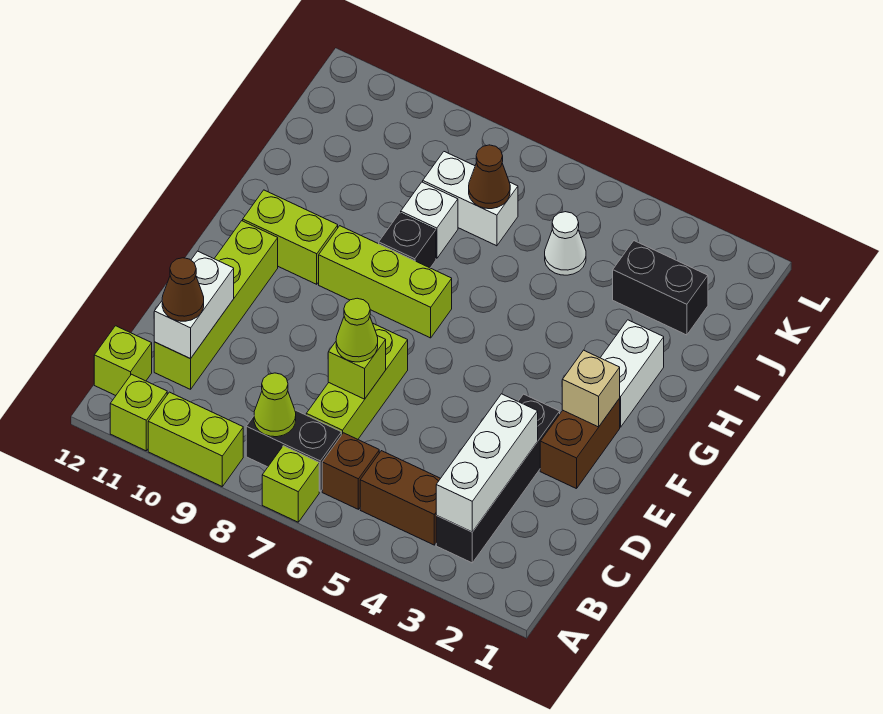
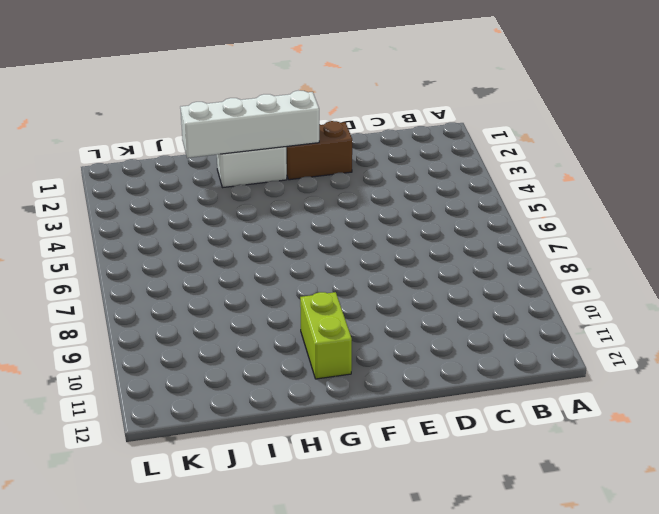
white brick F2:I2 level 2 -> tan brick F2 level 2
none -> lime brick A7 level 1
none -> lime brick A9:A10 level 1
none -> lime brick A11 level 1

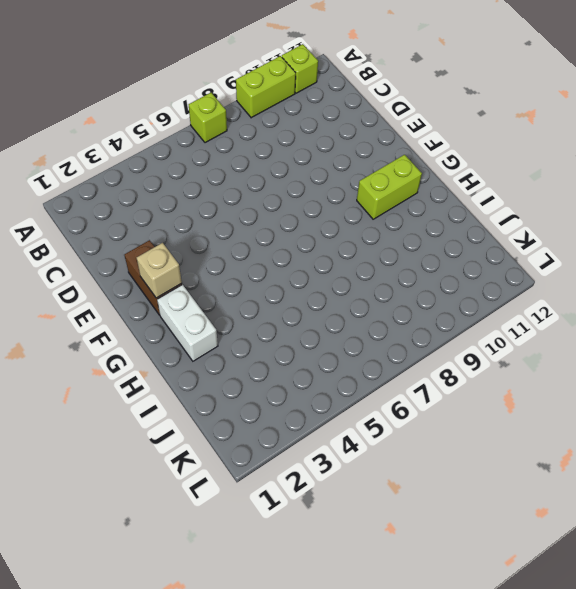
none -> black brick B3:E3 level 1
none -> brown brick B4:B5 level 1
none -> brown brick B6 level 1

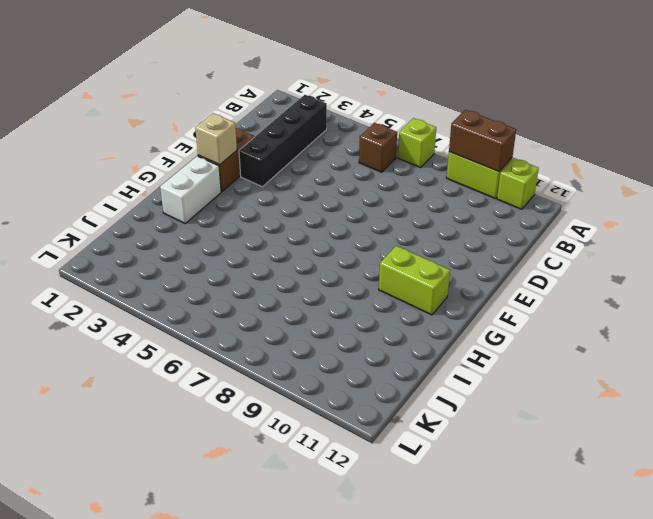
brown brick A9:A10 level 2 -> brown brick B4:B5 level 1
none -> black brick B7:B8 level 1
none -> lime brick B12 level 1
none -> lime brick C7:E7 level 1

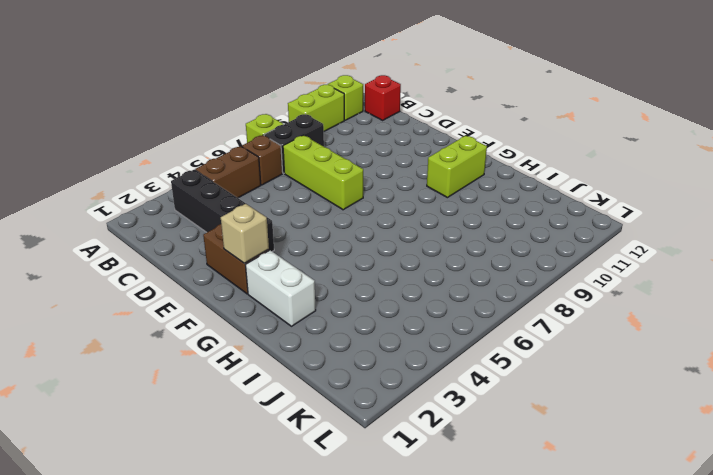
red brick B12 level 1 -> lime brick B12 level 1
none -> lime brick C11:F11 level 1
none -> lime brick G7:G9 level 1
none -> black brick H8 level 1

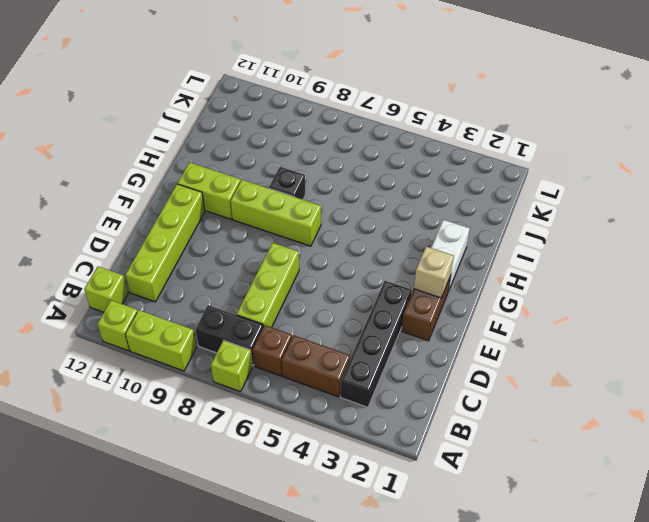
none -> white brick I8 level 1
none -> black brick J2:J3 level 1
none -> white cone J5 level 1

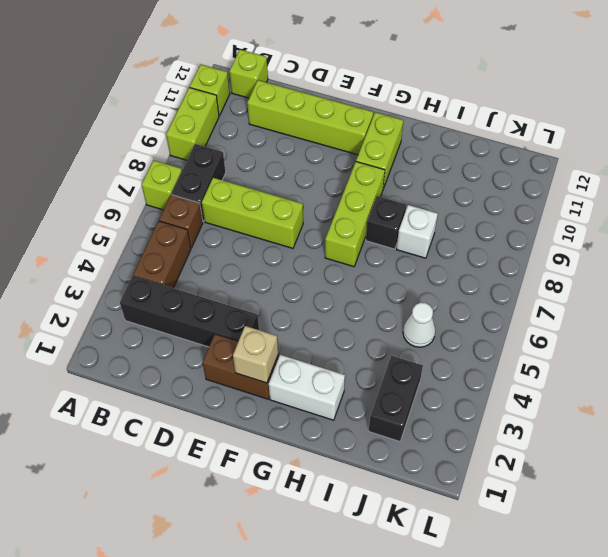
none -> white brick J7:J8 level 1
none -> white brick B3:D3 level 2
none -> lime cone B8 level 2

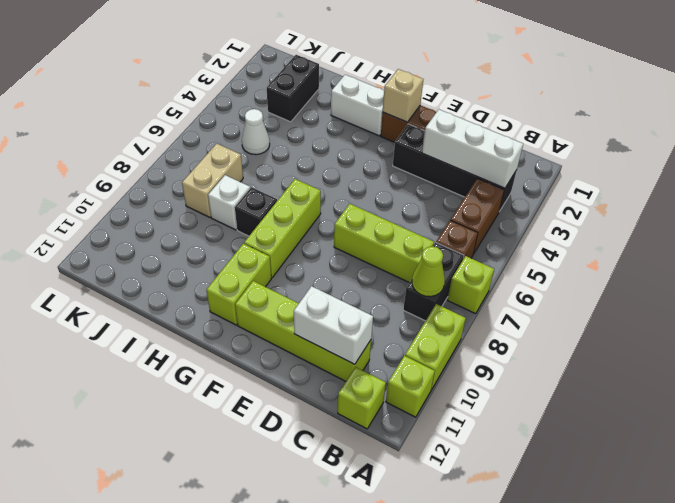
tan brick J7:J8 level 1 -> white brick J7:J8 level 1
none -> lime brick D7 level 2
none -> brown cone J7 level 2
none -> brown cone C11 level 3

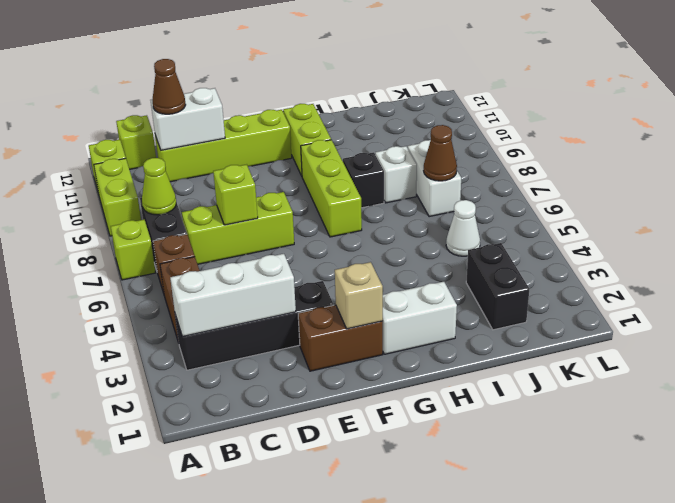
none -> lime cone D7 level 3

